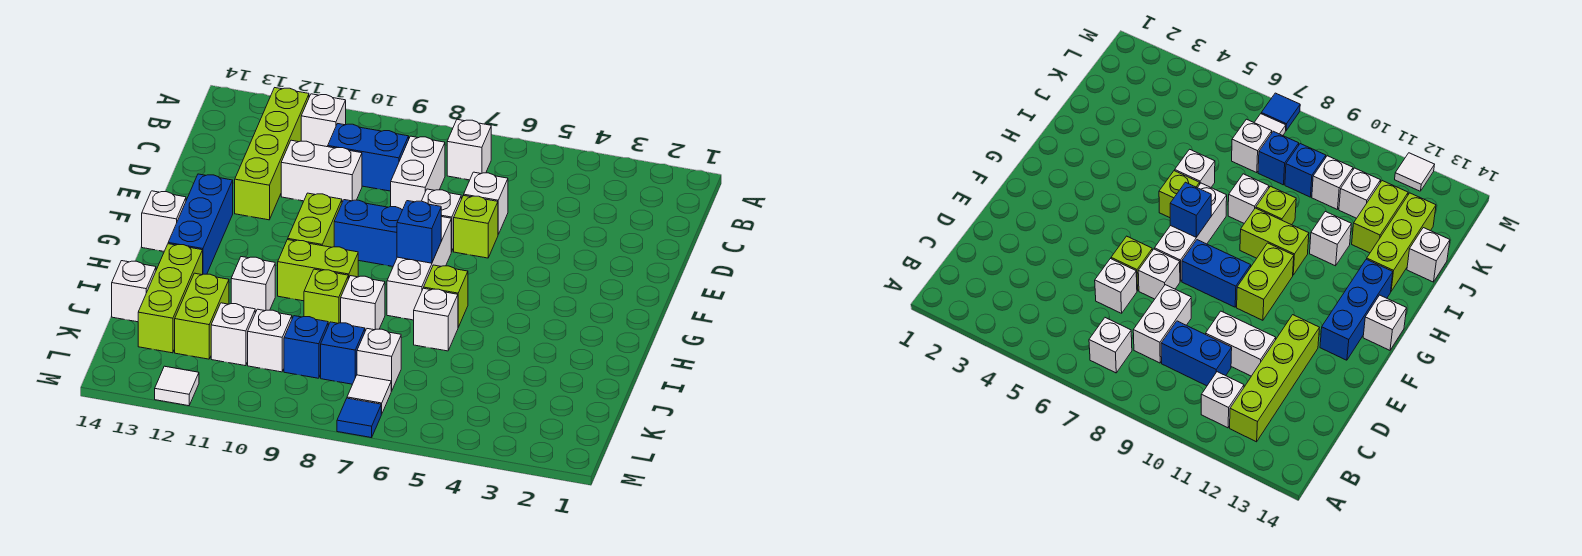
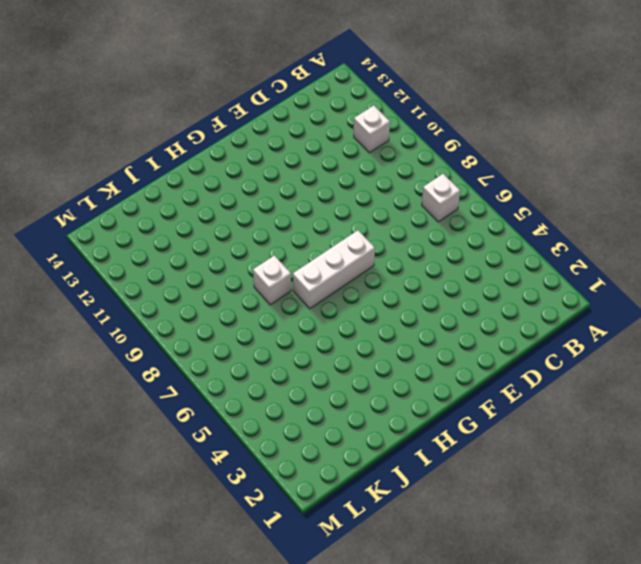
none -> lime brick B12:E12 level 1
none -> white brick C8:D8 level 1
none -> blue brick C9:C10 level 1
none -> white brick D6 level 1

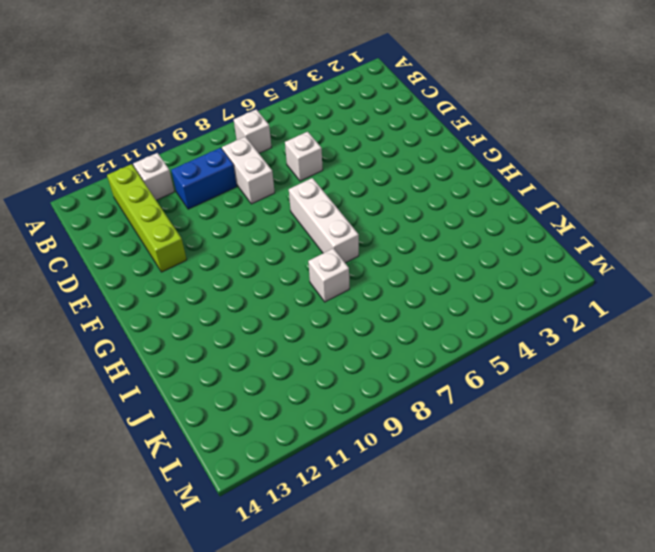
none -> white brick D10:D11 level 1
none -> lime brick E6 level 1
none -> white brick E7 level 1
none -> blue brick F8:F9 level 1

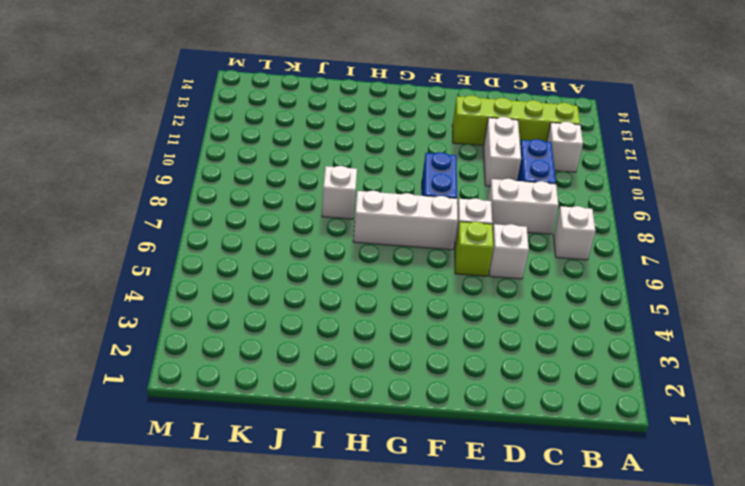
none -> lime brick F10:G10 level 1
none -> blue brick F13:H13 level 1
none -> white brick G14 level 1
none -> lime brick H6 level 1

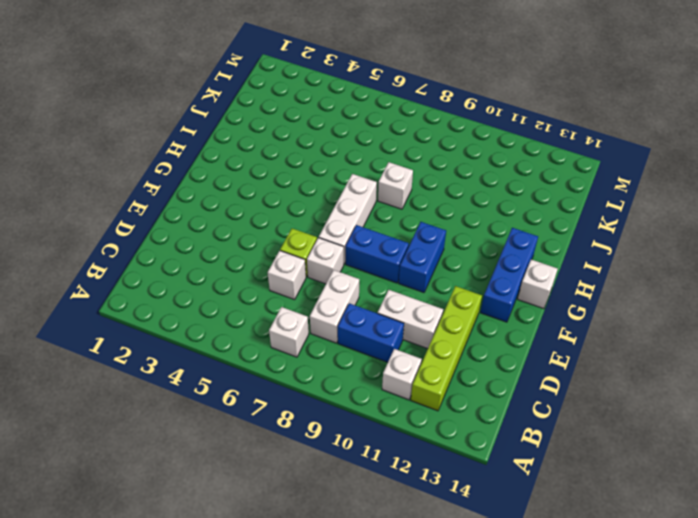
blue brick F10:G10 level 1 -> lime brick F10:G10 level 1
none -> lime brick H6 level 1
none -> lime brick H9:H10 level 1
none -> white brick I6 level 1
none -> lime brick I9 level 1

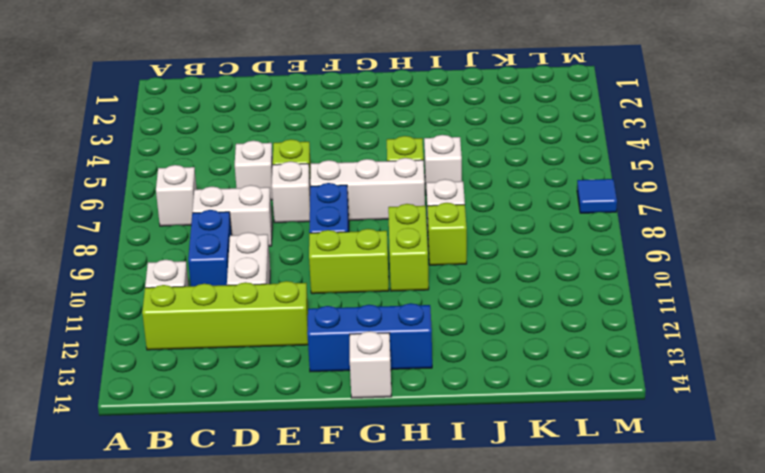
none -> white brick I11 level 1
none -> lime brick I13:K13 level 1
none -> lime brick J12:K12 level 1
none -> white brick J14 level 1

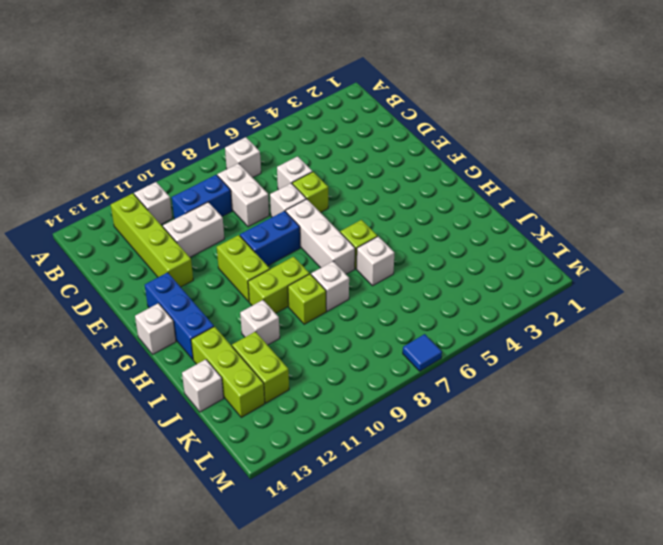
none -> white brick K7 level 1
none -> blue brick K8 level 1
none -> blue brick K9 level 1
none -> white brick K10 level 1

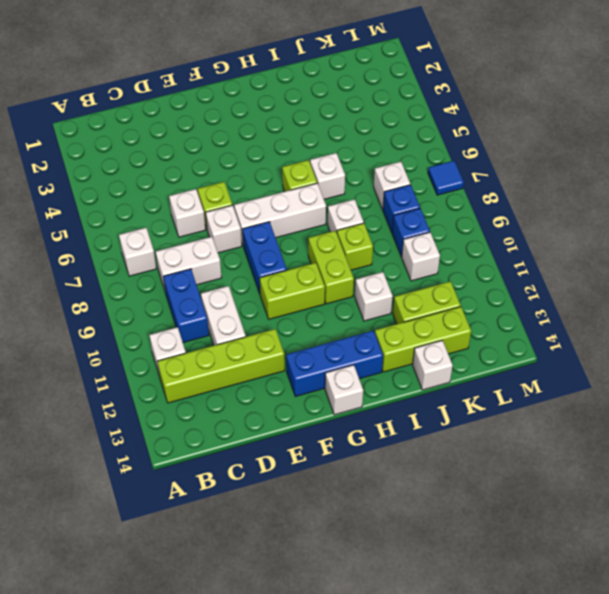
none -> white brick K11 level 1
none -> white tile L7 level 1
none -> white tile M12 level 1
none -> blue brick G7 level 2

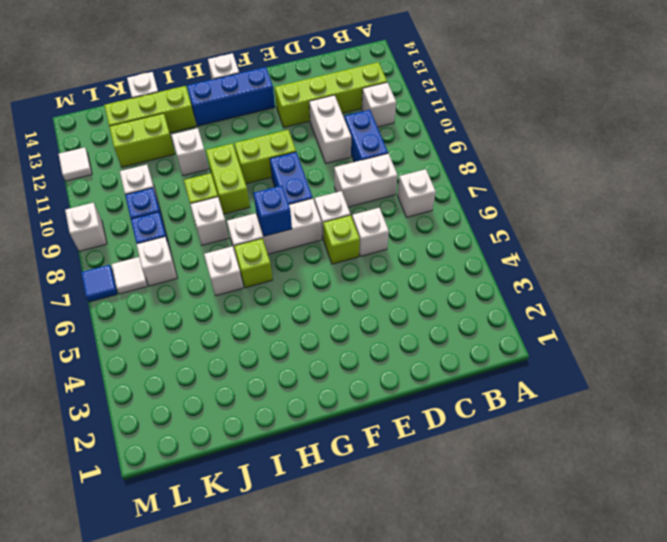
white brick M9 level 1 -> white brick K11 level 1

